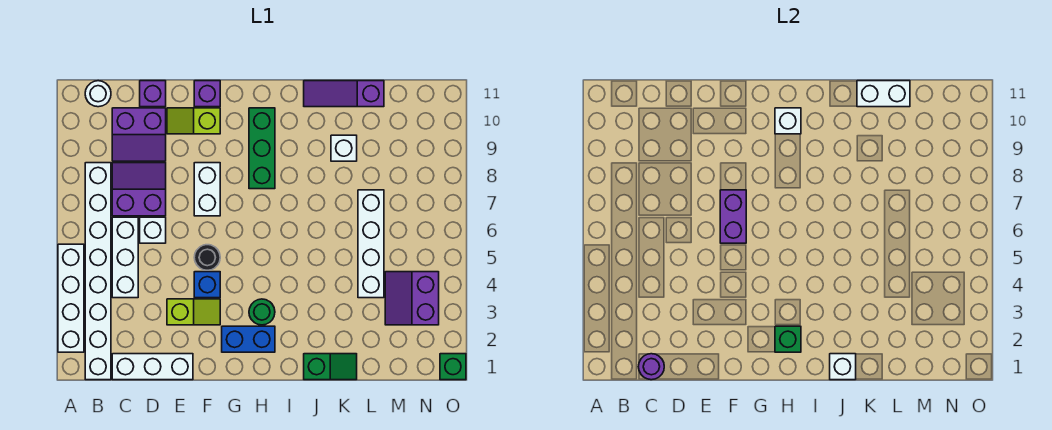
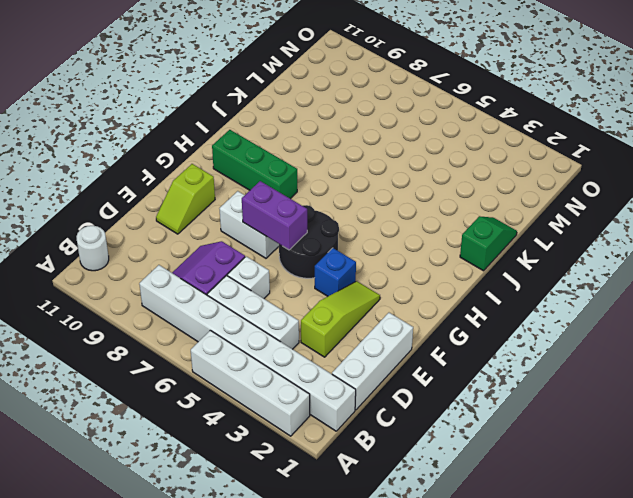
lime slope D3:F3 level 1 top D -> lime slope E3:F3 level 1 top E
black round brick F5:G6 level 1 -> black round brick F5 level 1
none -> purple slope C9:D10 level 1 top 10
none -> purple brick D11 level 1
none -> purple brick F11 level 1
none -> blue brick G2:H2 level 1

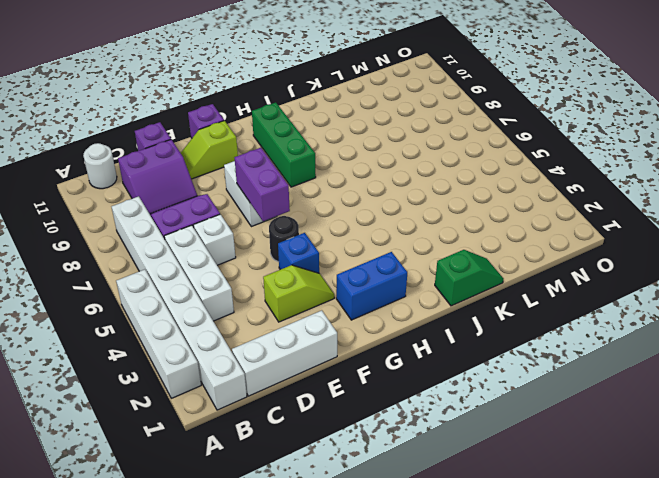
none -> green round brick H3 level 1
none -> purple slope J11:L11 level 1 top L
none -> white brick K9 level 1
none -> white brick L4:L7 level 1

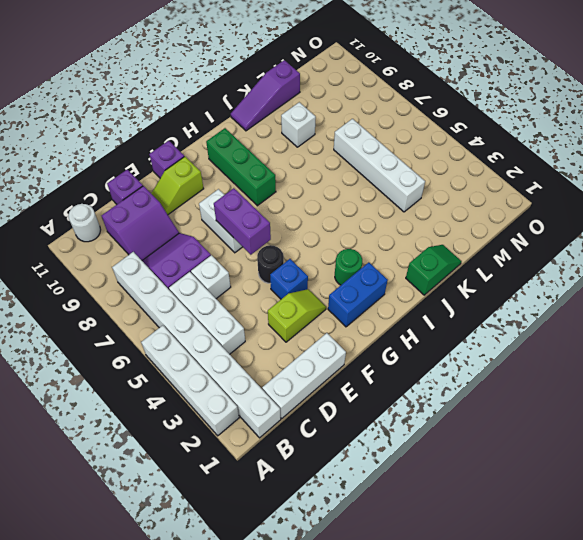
none -> purple slope M3:N4 level 1 top N
none -> green brick O1 level 1
none -> purple round brick C1 level 2
none -> green brick H2 level 2

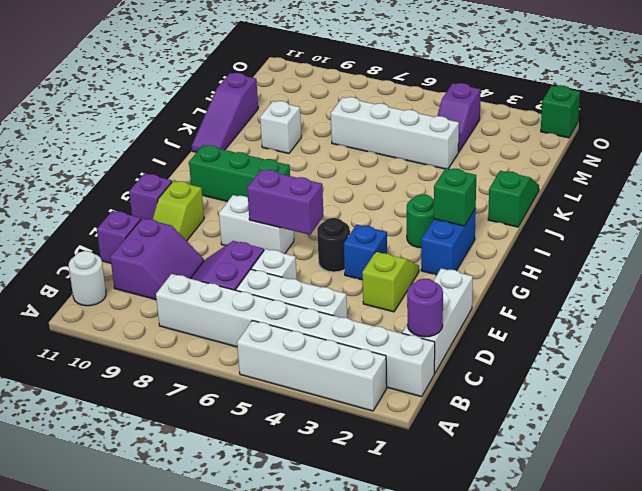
purple slope M4:N4 level 1 top N -> purple slope M3:N4 level 1 top N
none -> white brick H10 level 2
none -> white brick J1 level 2
none -> white brick K11:L11 level 2

